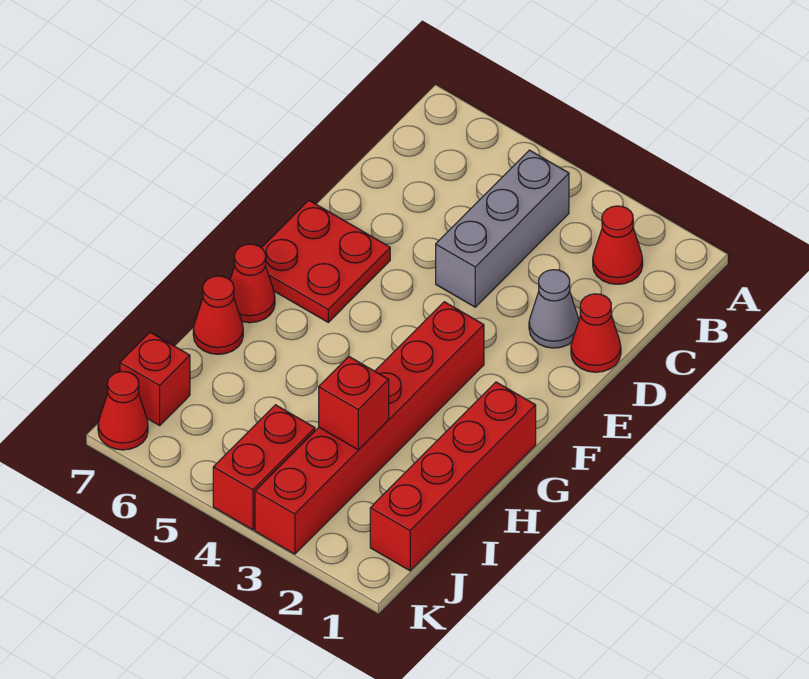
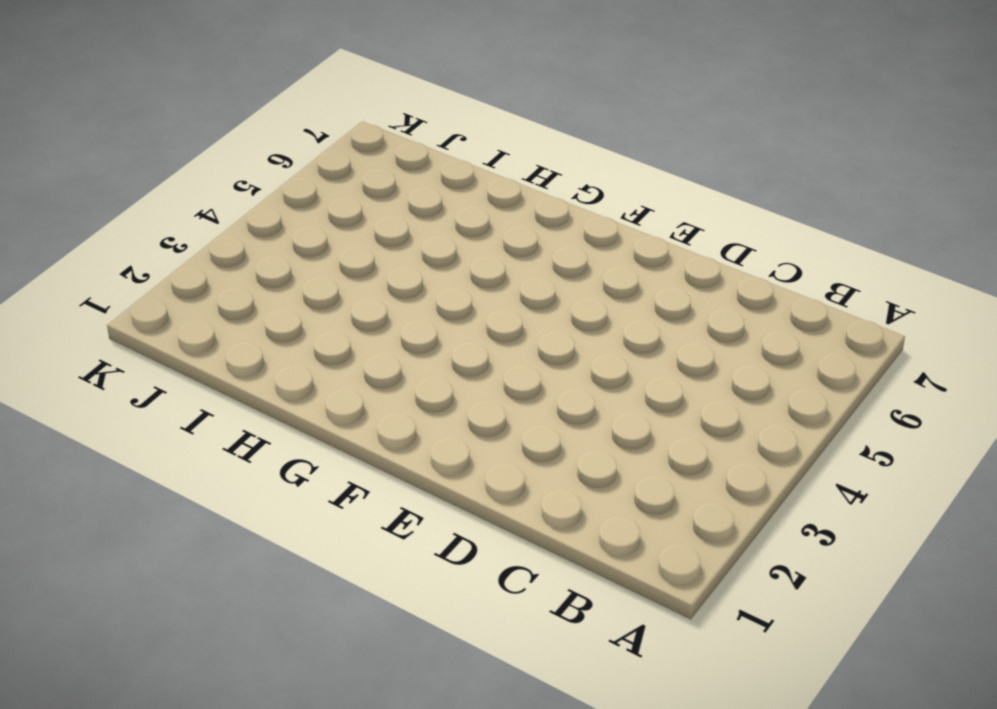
none -> red cone B2 level 1
none -> grey brick B4:D4 level 1
none -> red cone D1 level 1

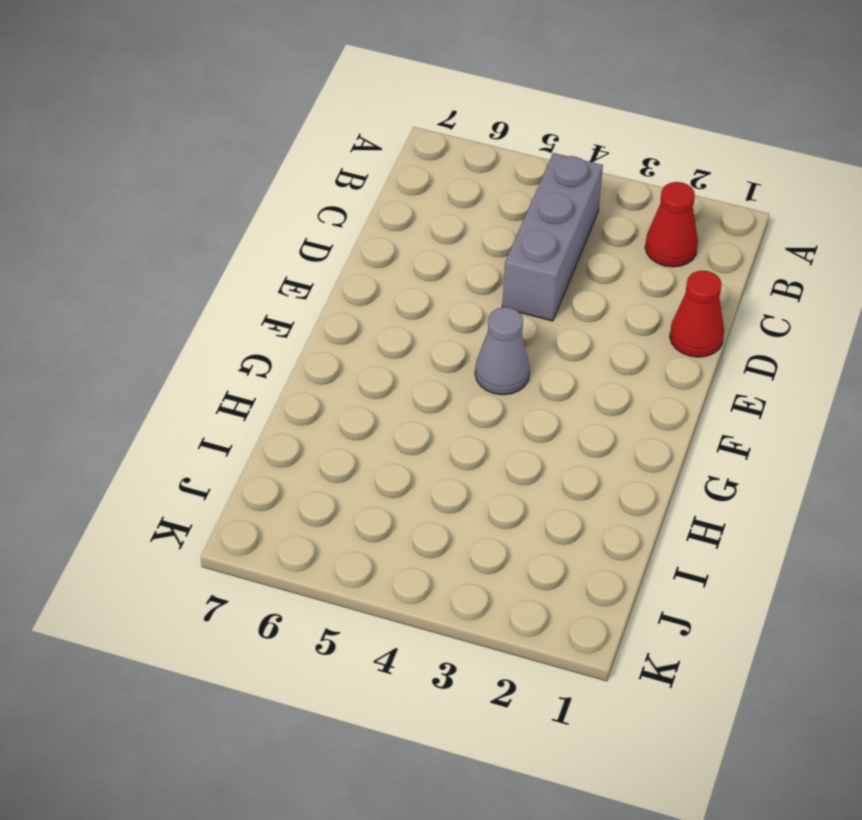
grey cone F4 level 1 -> grey cone D2 level 1
none -> red plate E6:F7 level 1
none -> red brick F3:K3 level 1
none -> red brick G1:J1 level 1

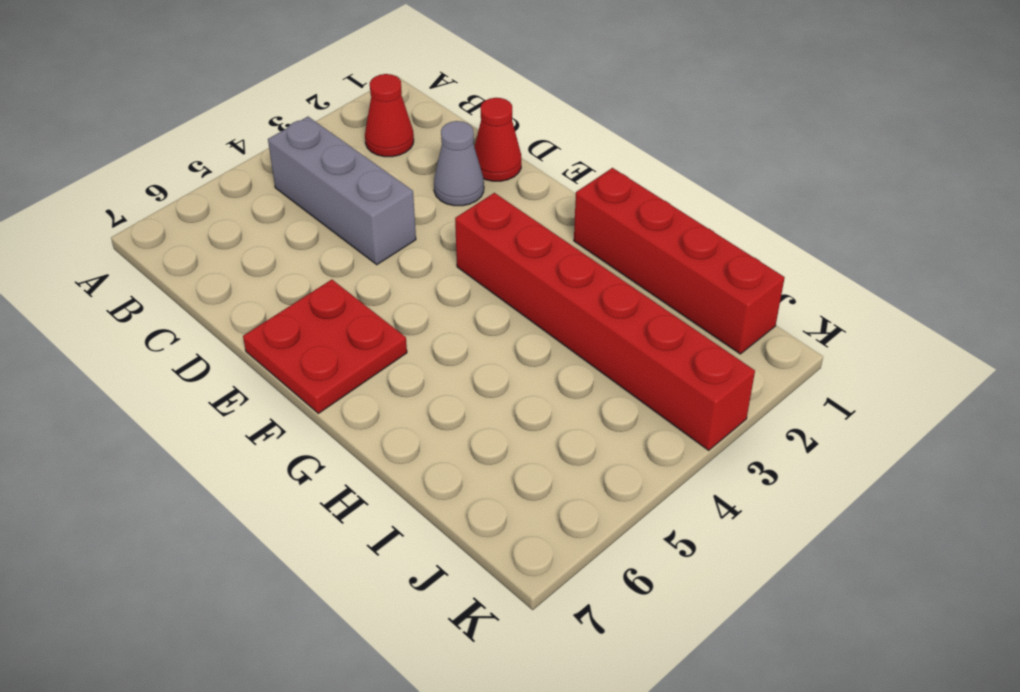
none -> red cone G7 level 1
none -> red cone H7 level 1
none -> red brick J4:K4 level 1

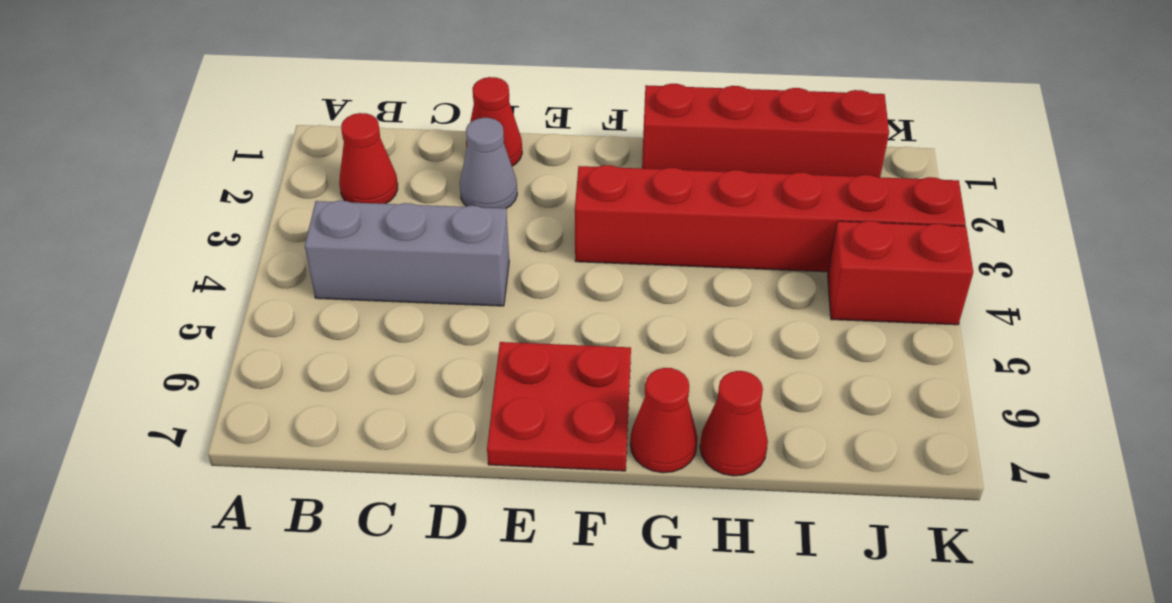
none -> red brick J7 level 1
none -> red cone K7 level 1
none -> red brick I3 level 2

